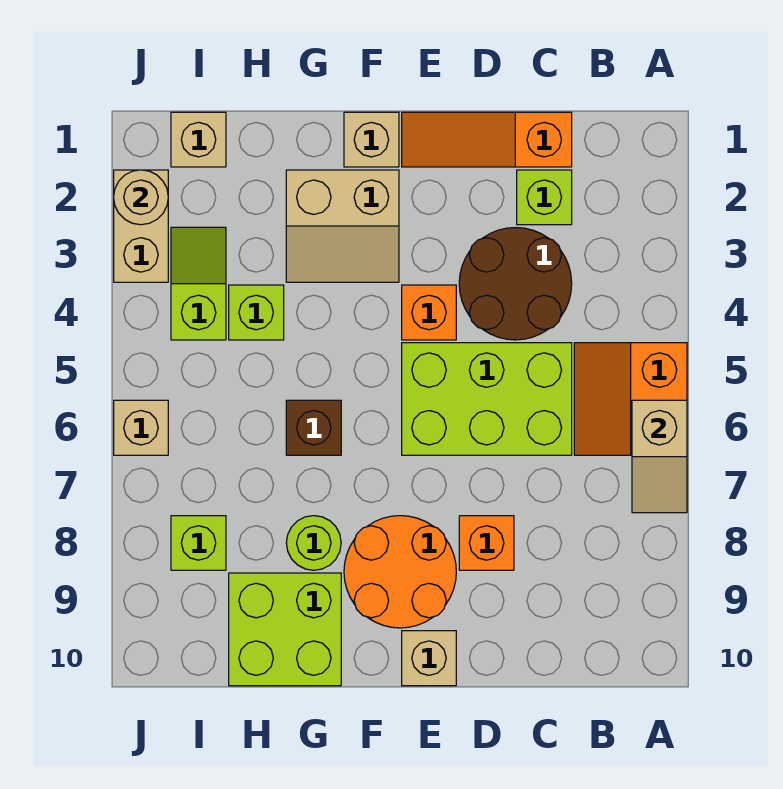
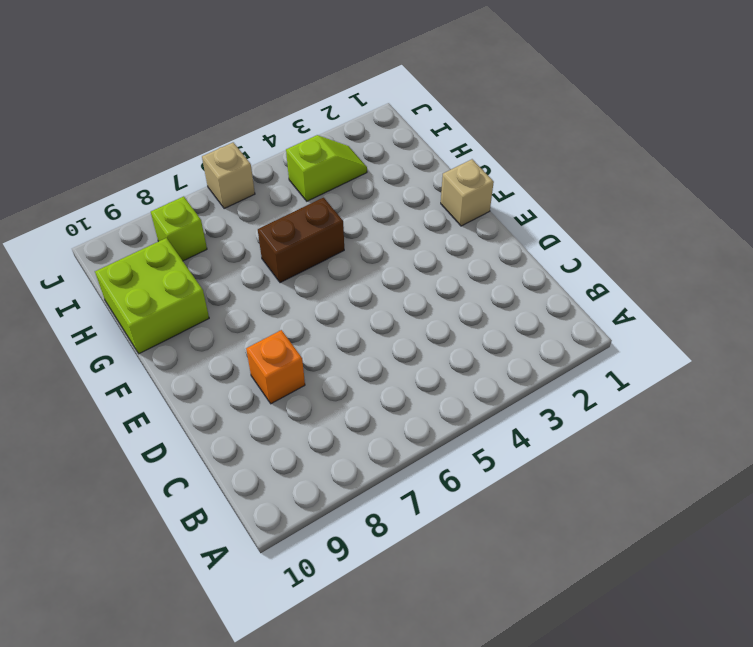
brown brick G5:G6 level 1 -> brown brick G6 level 1
none -> orange slope A5:B6 level 1 top A
none -> orange slope C1:E1 level 1 top C
none -> lime brick C2 level 1

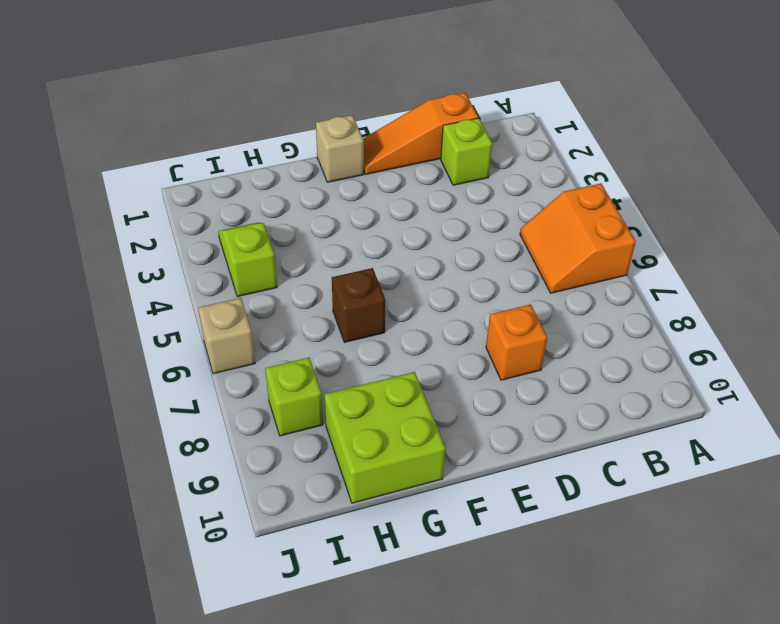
none -> brown round brick C3:D4 level 1
none -> lime brick C5:E6 level 1
none -> orange brick E4 level 1

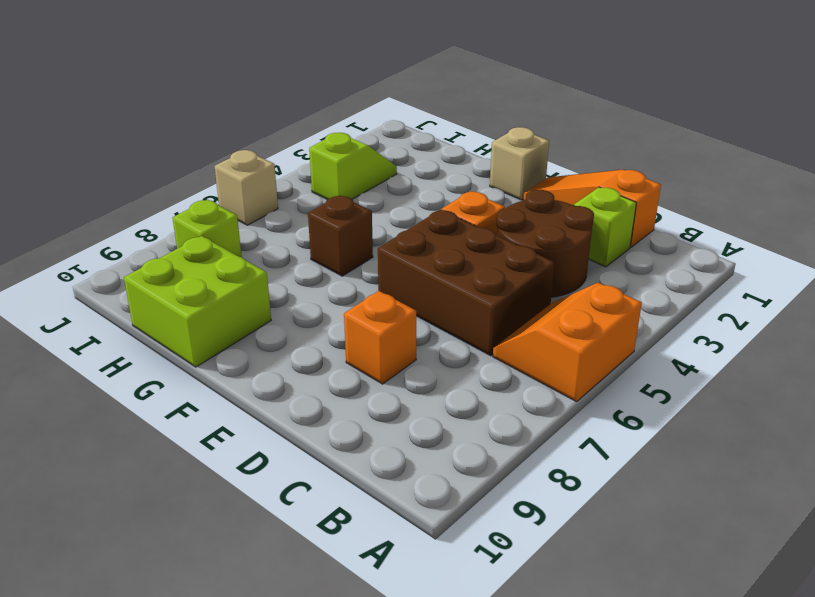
brown brick C5:E6 level 1 -> lime brick C5:E6 level 1
none -> orange round brick E8:F9 level 1
none -> tan brick E10 level 1
none -> tan slope F2:G3 level 1 top 2

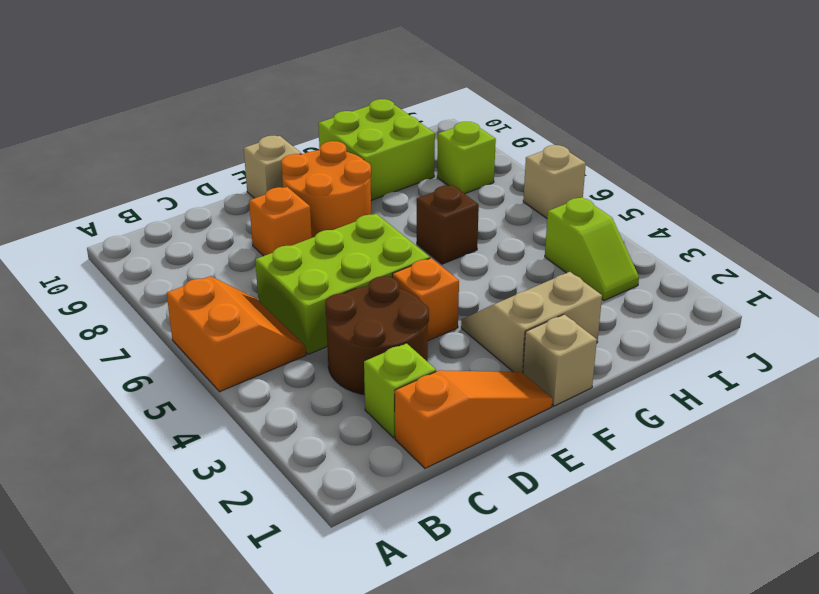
none -> lime round brick G8 level 1
none -> lime brick H4 level 1
none -> tan brick I1 level 1

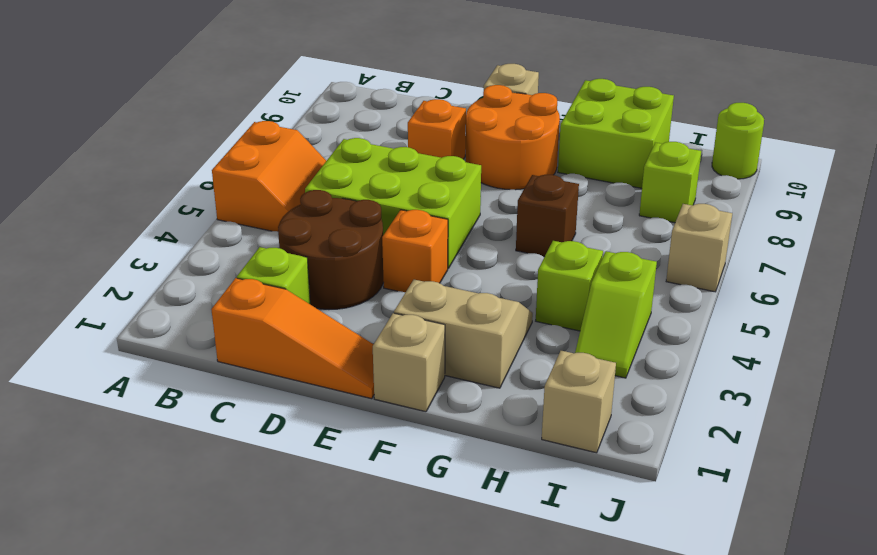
lime round brick J10 level 1 -> lime round brick G8 level 1
none -> tan brick J2:J3 level 1
none -> tan slope A6:A7 level 2 top 6
none -> tan round brick J2 level 2

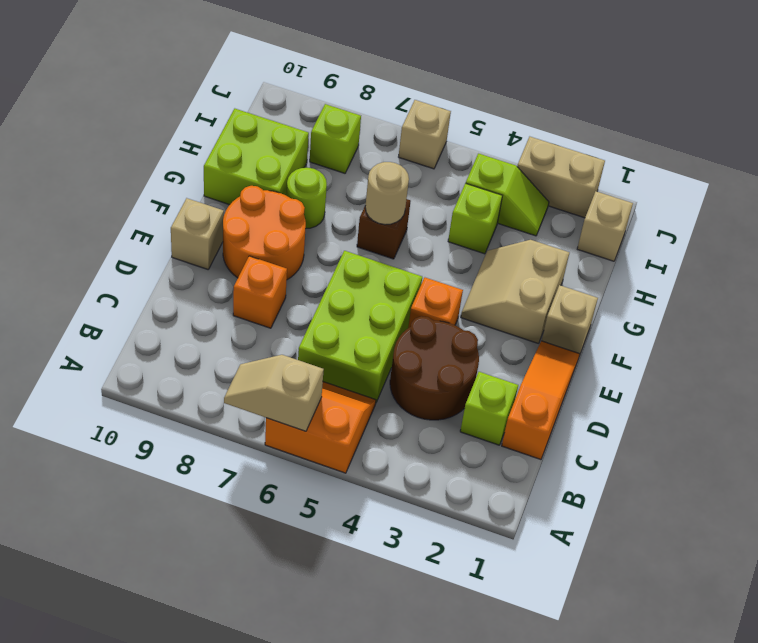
tan round brick G6 level 2 -> tan round brick J2 level 2

